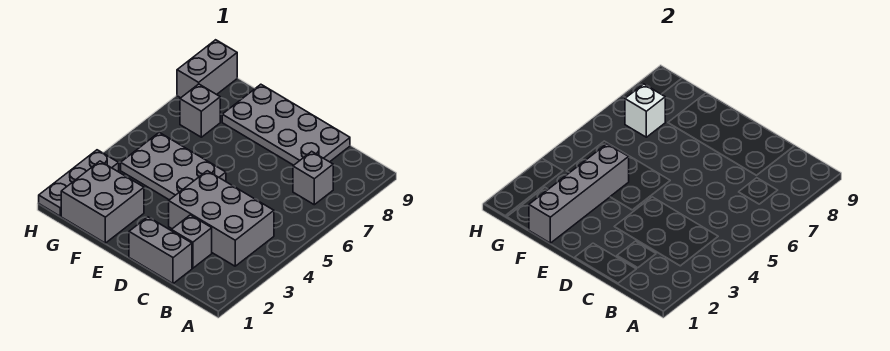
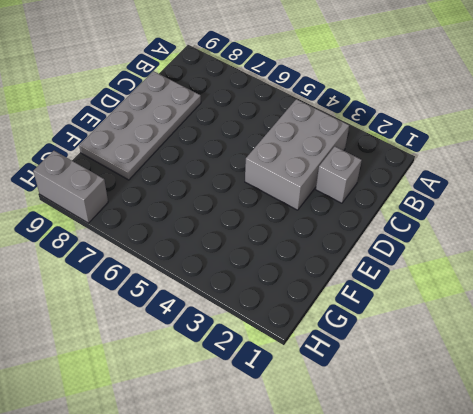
none -> grey brick B7 level 1
none -> grey brick C1:D1 level 1
none -> grey plate E4:G5 level 1

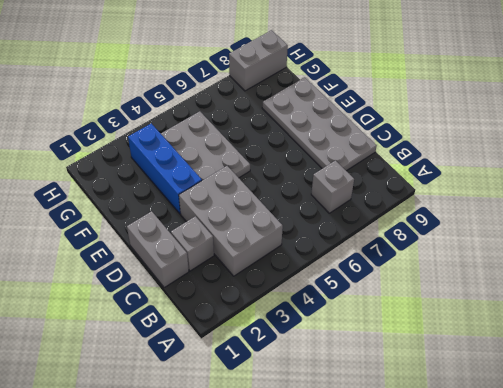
blue brick E3:G3 level 1 -> none
none -> grey brick F1:G2 level 1
none -> grey brick G7 level 1
none -> grey plate H1:H3 level 1

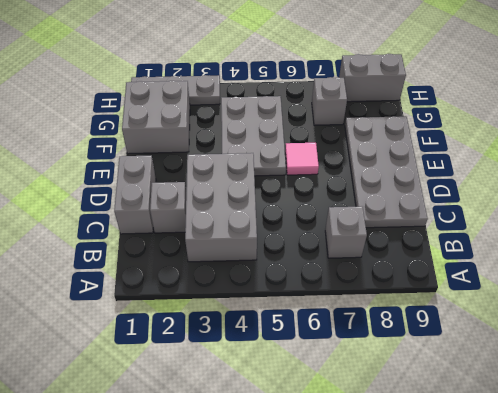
pink tile E6 level 1 -> none
none -> grey brick F1:F4 level 2
none -> white brick G7 level 2

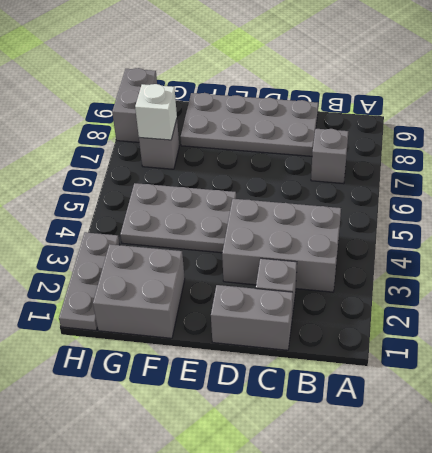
none -> grey brick F1:F4 level 2

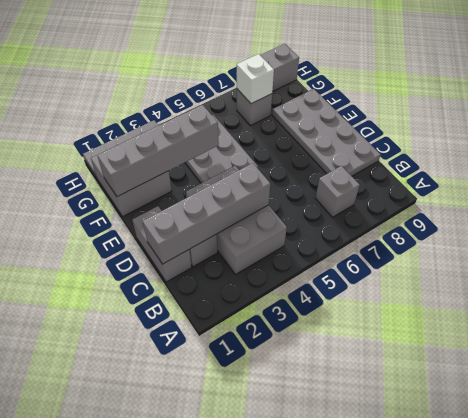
grey brick C1:C4 level 2 -> none

